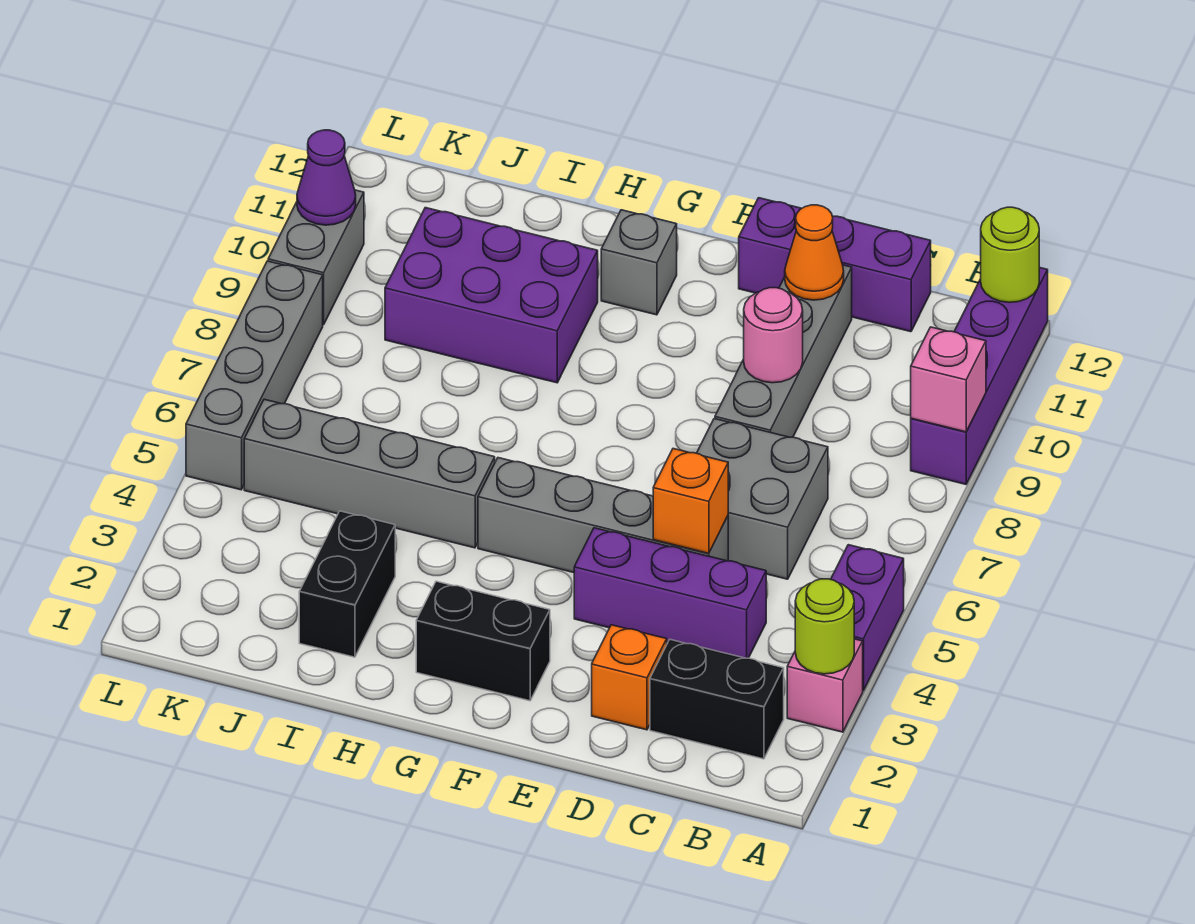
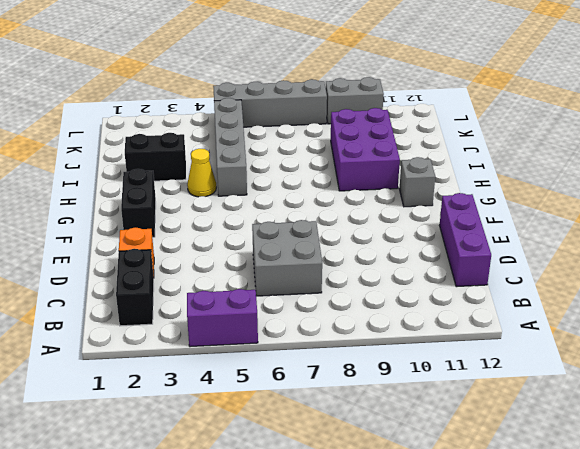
yellow cone H4 level 1 -> none
none -> pink brick A3 level 1
none -> purple brick A9:A12 level 1
none -> purple brick C4:E4 level 1

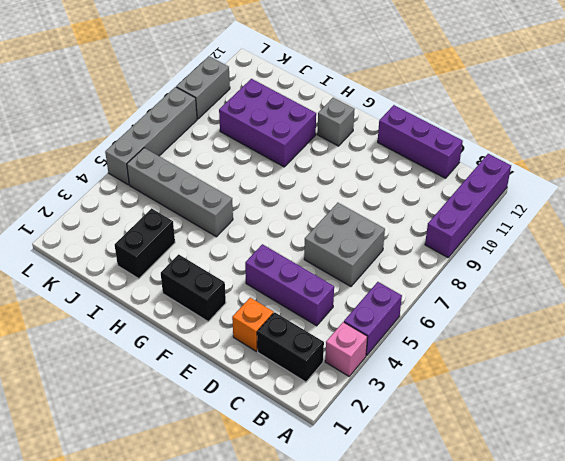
none -> grey brick D5:G5 level 1
none -> grey brick D8:D11 level 1
none -> lime round brick A3 level 2

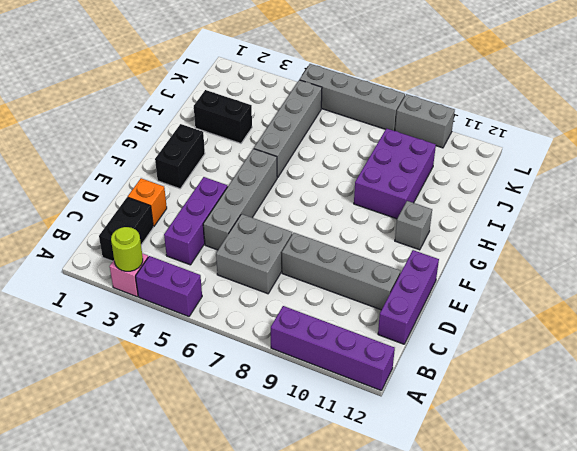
none -> pink brick A9 level 2
none -> lime round brick A12 level 2
none -> orange brick D5 level 2

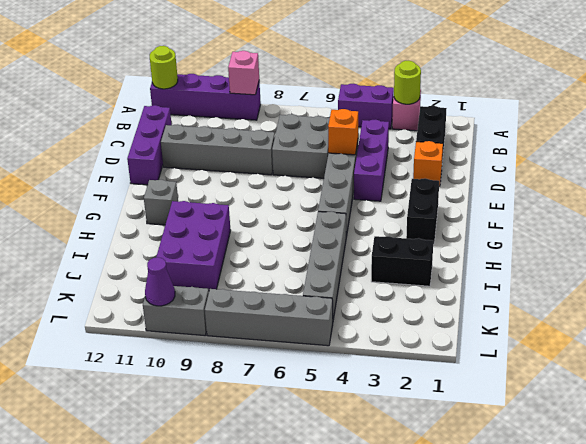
none -> pink round brick D9 level 2
none -> orange cone D11 level 2

